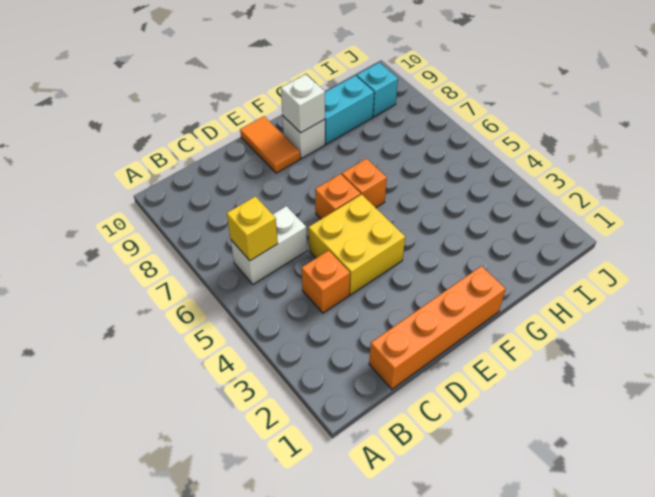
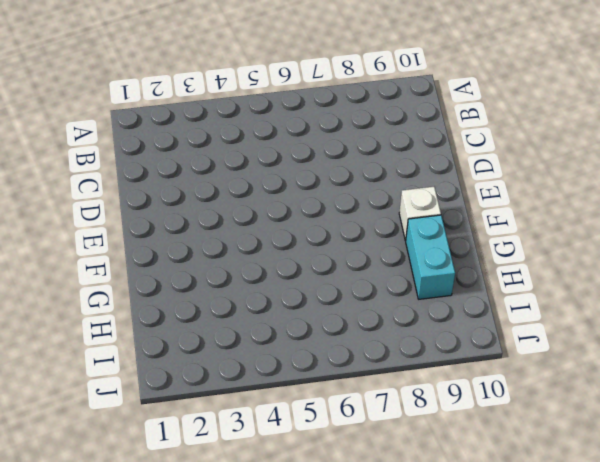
none -> white brick B6:C6 level 1
none -> orange brick C1:F1 level 1
none -> orange brick C4 level 1

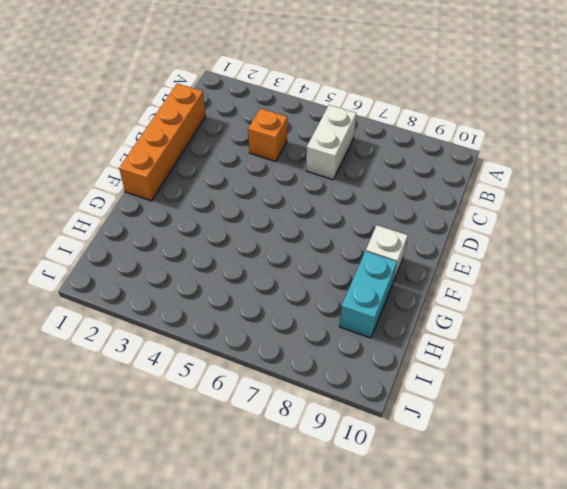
none -> yellow brick D4:E5 level 1
none -> orange brick E6 level 1
none -> orange tile E9:E10 level 1

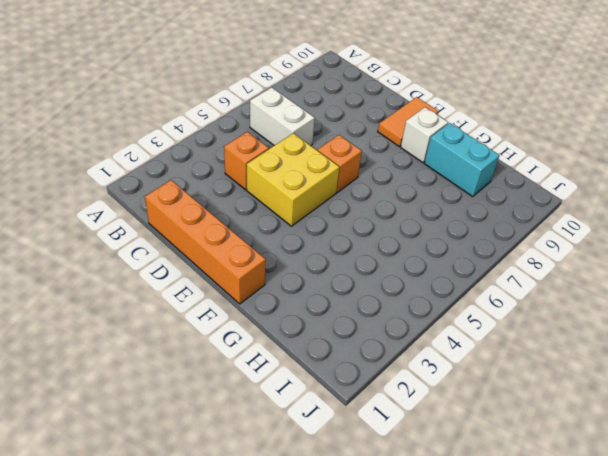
none -> orange brick F6 level 1
none -> cyan brick I9 level 1
none -> yellow brick B6 level 2

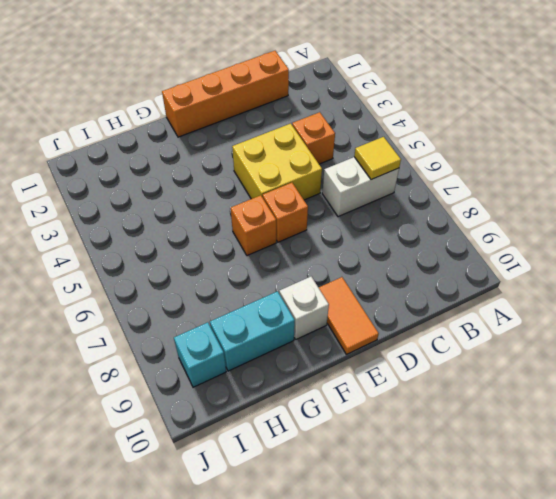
yellow tile B6 level 2 -> yellow brick B6 level 2
none -> white brick F9 level 2

